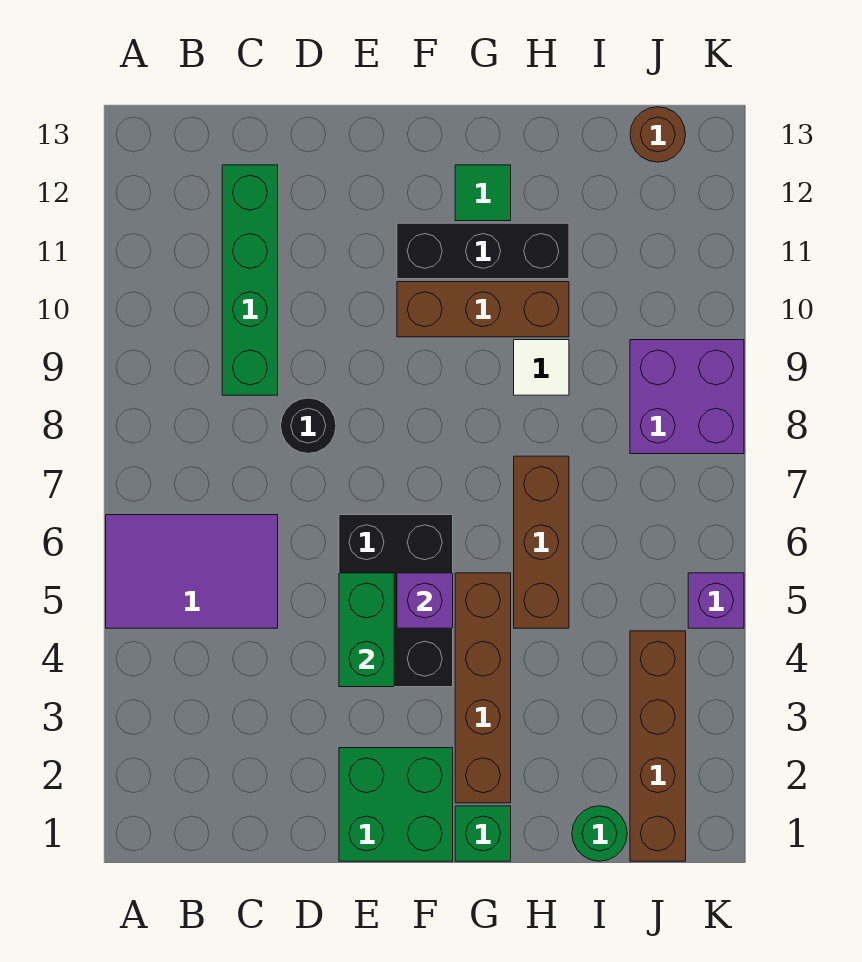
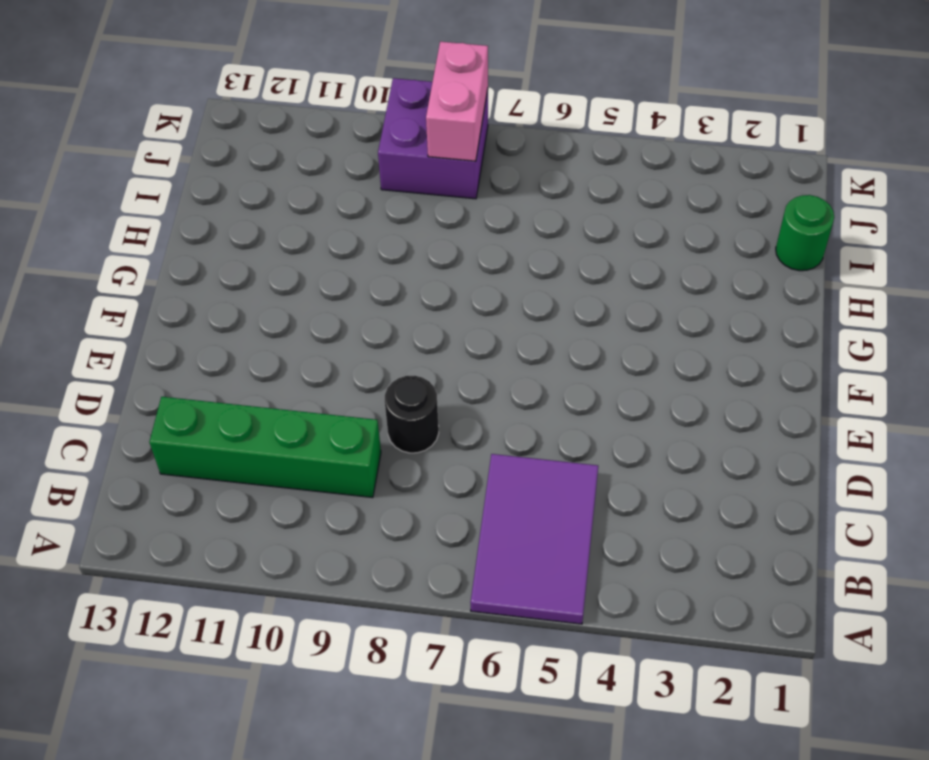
pink brick J8:K8 level 2 -> none
none -> green brick E1:F2 level 1
none -> black brick E4:F6 level 1
none -> brown brick F10:H10 level 1

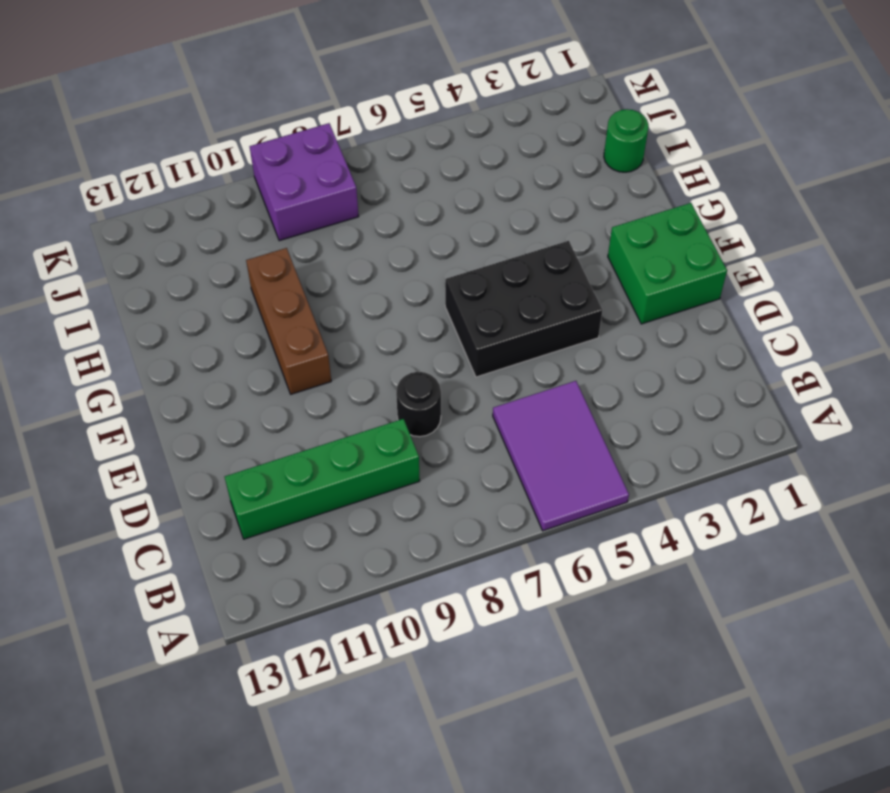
none -> black brick F11:H11 level 1
none -> green brick G1 level 1
none -> brown brick G2:G5 level 1

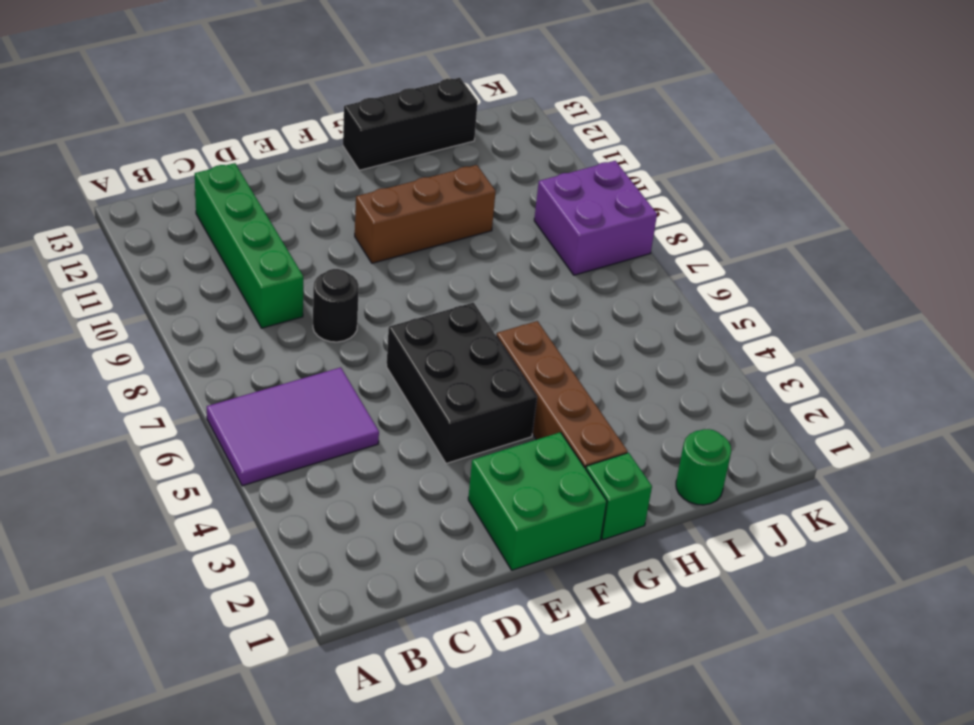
black brick G13:I13 level 1 -> black brick F11:H11 level 1
none -> green tile G12 level 1
none -> brown brick H5:H7 level 1
none -> white tile H9 level 1

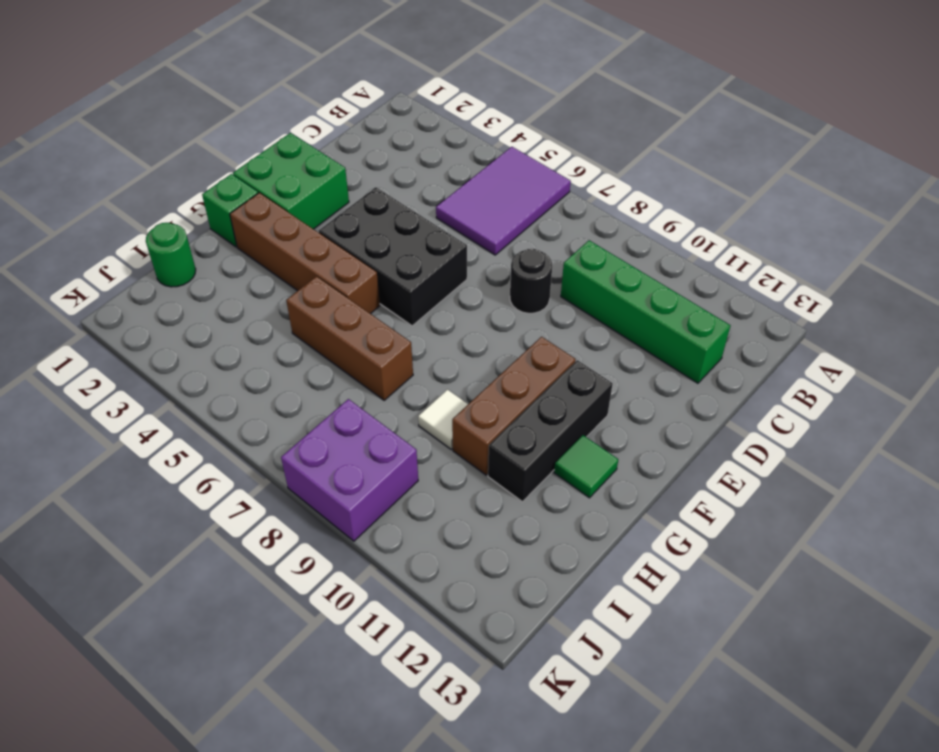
none -> brown brick J1:J4 level 1
none -> brown round brick J13 level 1
none -> purple brick K5 level 1

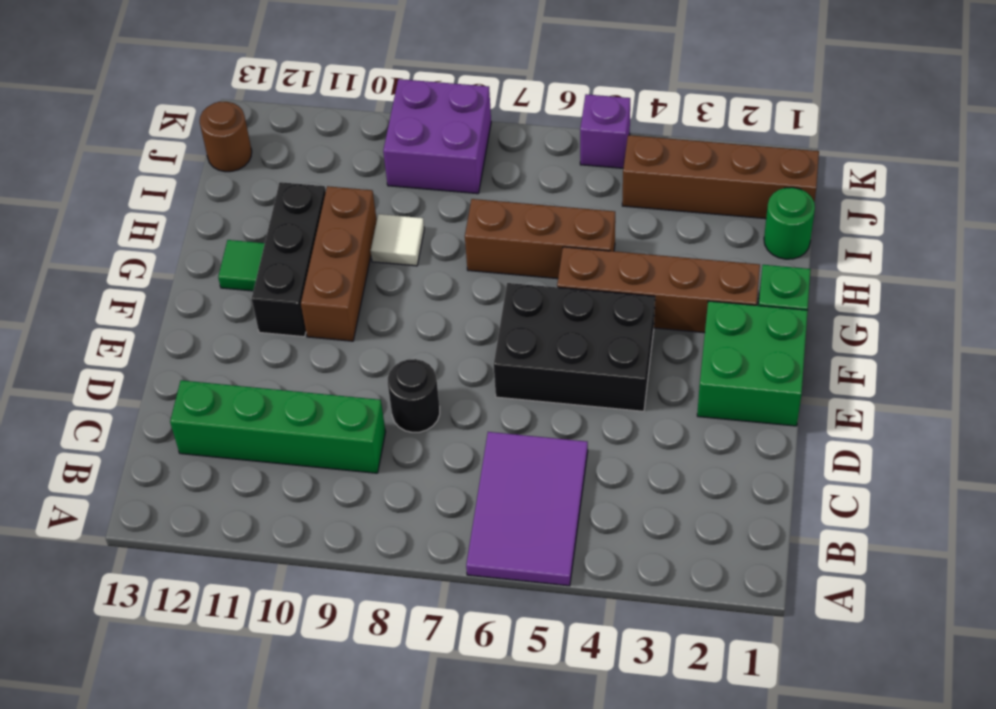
none -> green brick E4:E5 level 2
none -> purple brick F5 level 2

